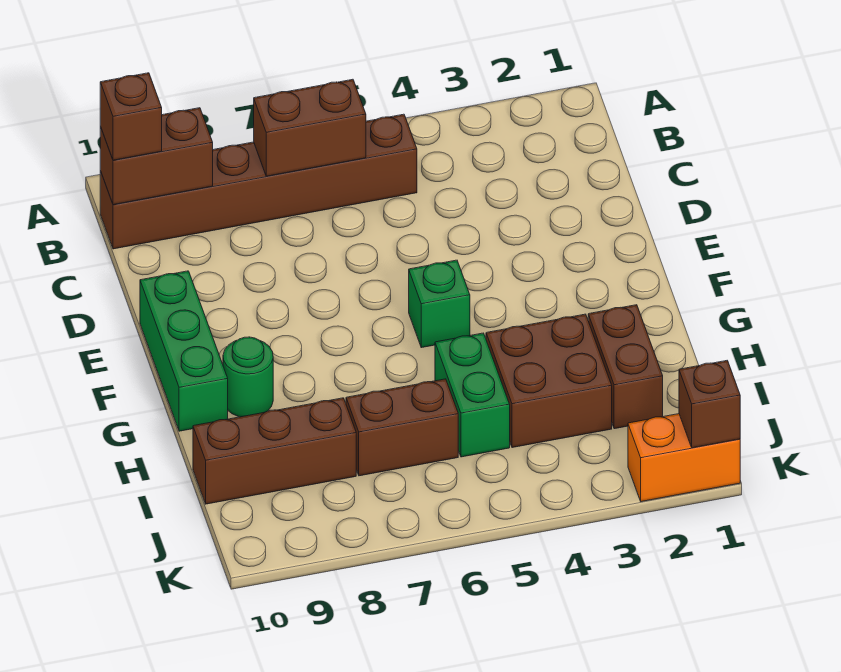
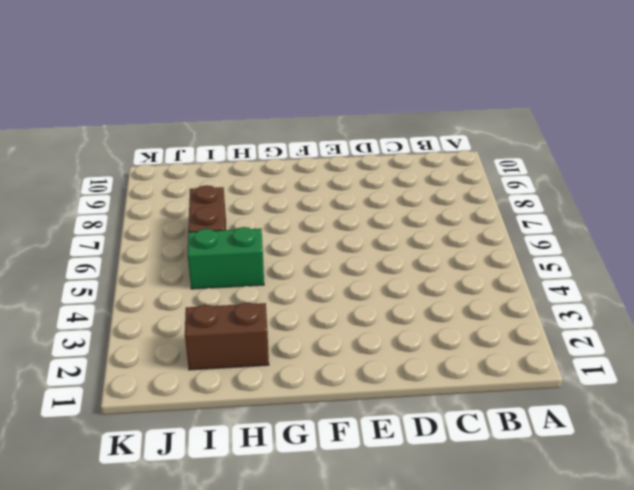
none -> brown brick B5:B10 level 1
none -> green brick E10:G10 level 1
none -> green brick F5 level 1

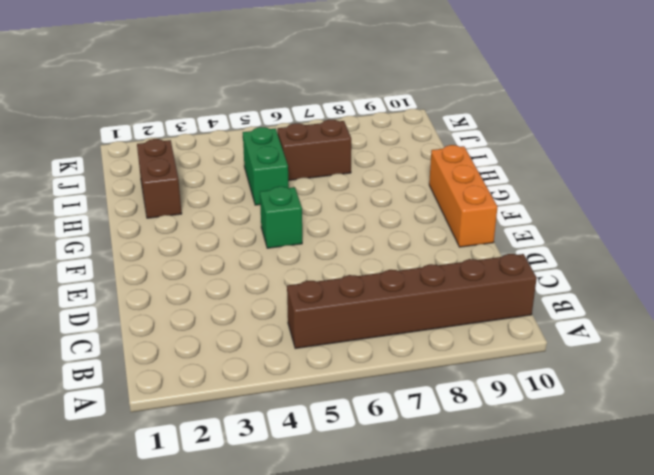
orange brick E10:G10 level 1 -> green brick E10:G10 level 1
none -> green round brick G9 level 1
none -> brown brick H3:I4 level 1
none -> brown brick I8:I10 level 1

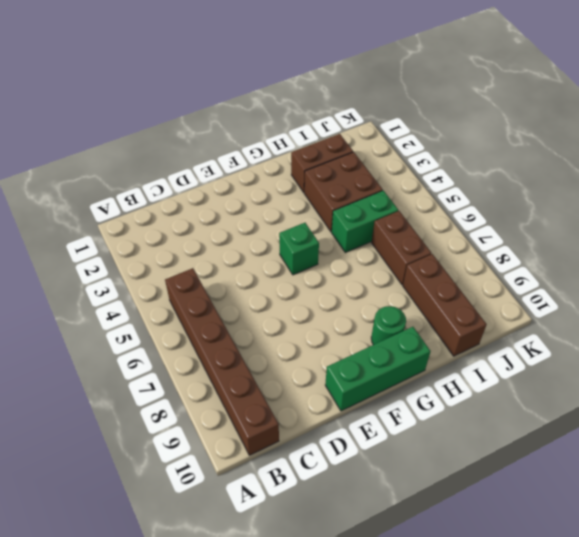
none -> orange brick K1:K2 level 1
none -> brown brick B6:B7 level 2
none -> brown brick B9:B10 level 2

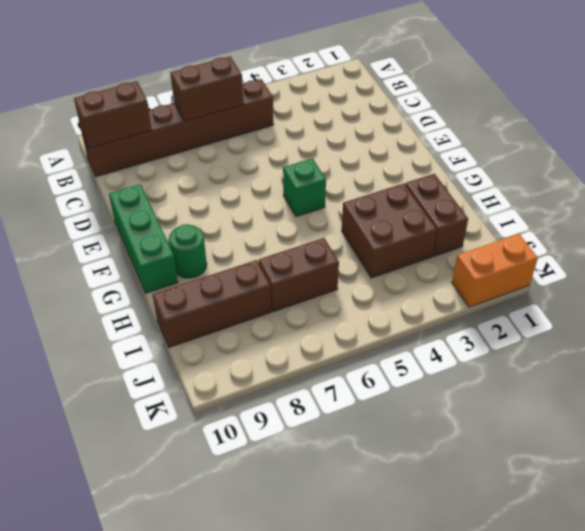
none -> green brick H5:I5 level 1
none -> brown brick K1 level 2
none -> brown brick B10 level 3

